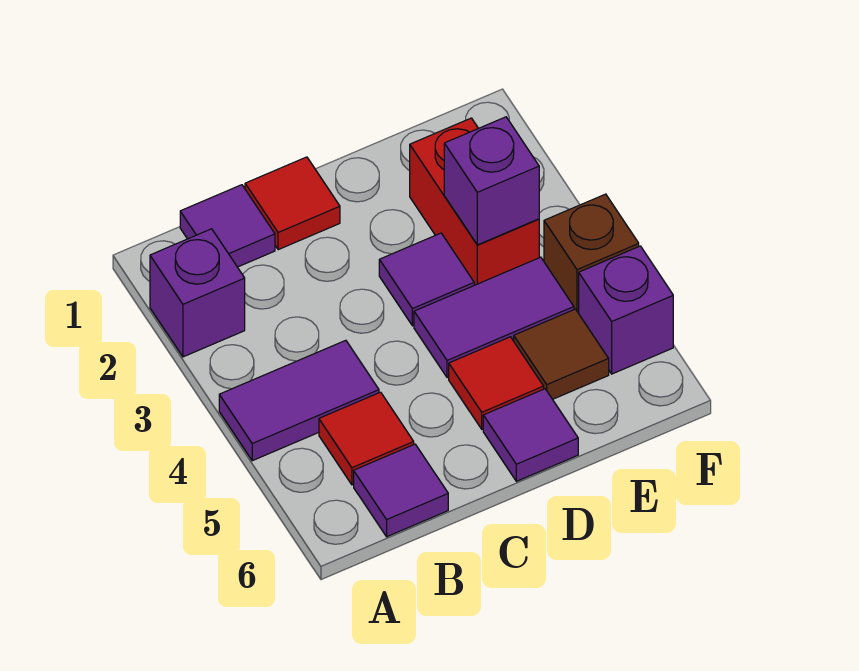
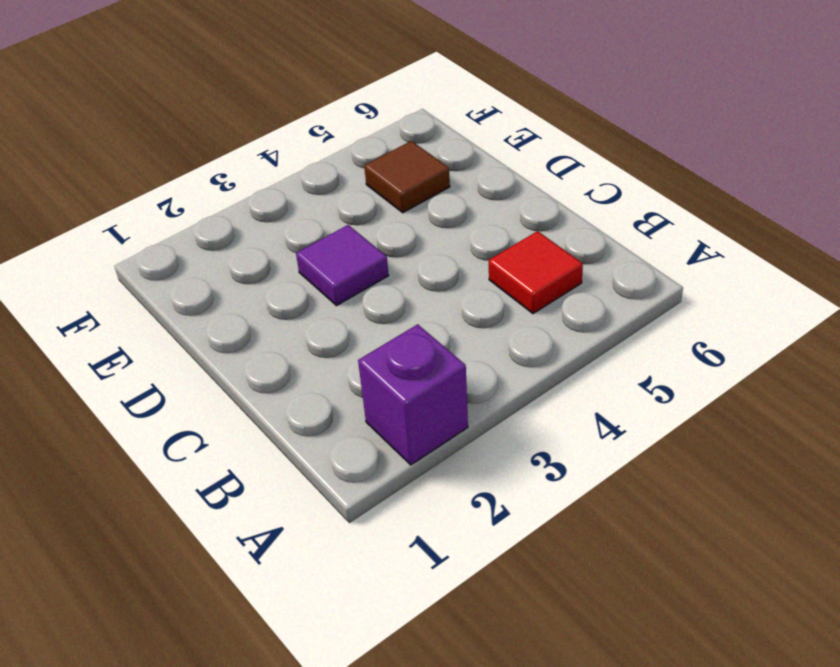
none -> purple tile A4:B4 level 1
none -> purple tile B1 level 1
none -> purple tile B6 level 1

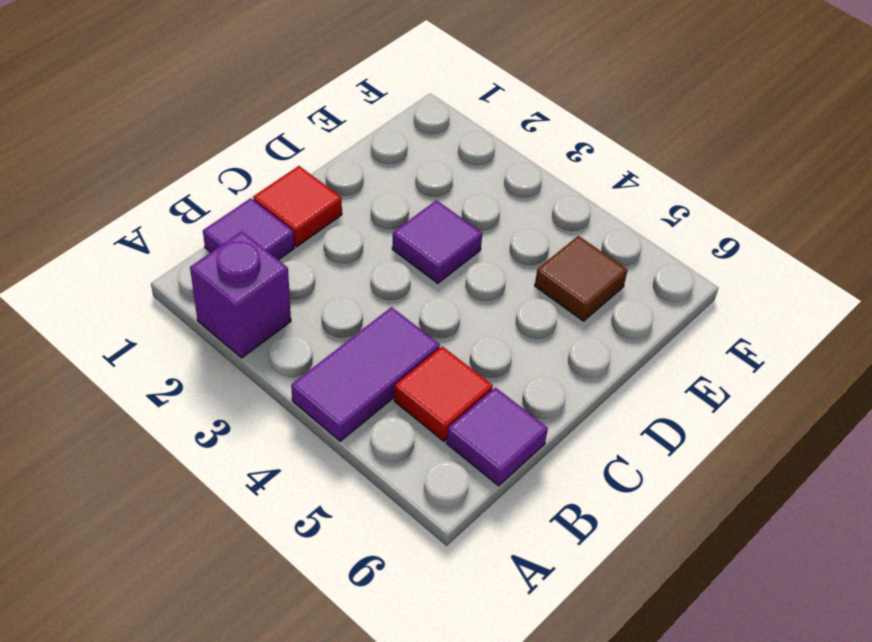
none -> purple tile D4:E4 level 1
none -> red tile D5 level 1
none -> purple tile D6 level 1

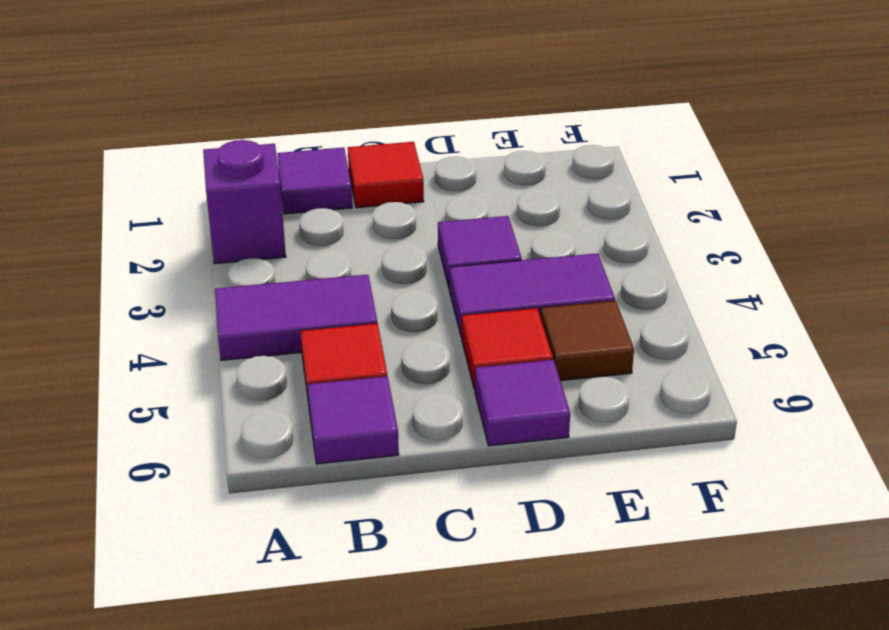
none -> red brick E2:E3 level 1
none -> brown brick F4 level 1
none -> purple brick F5 level 1

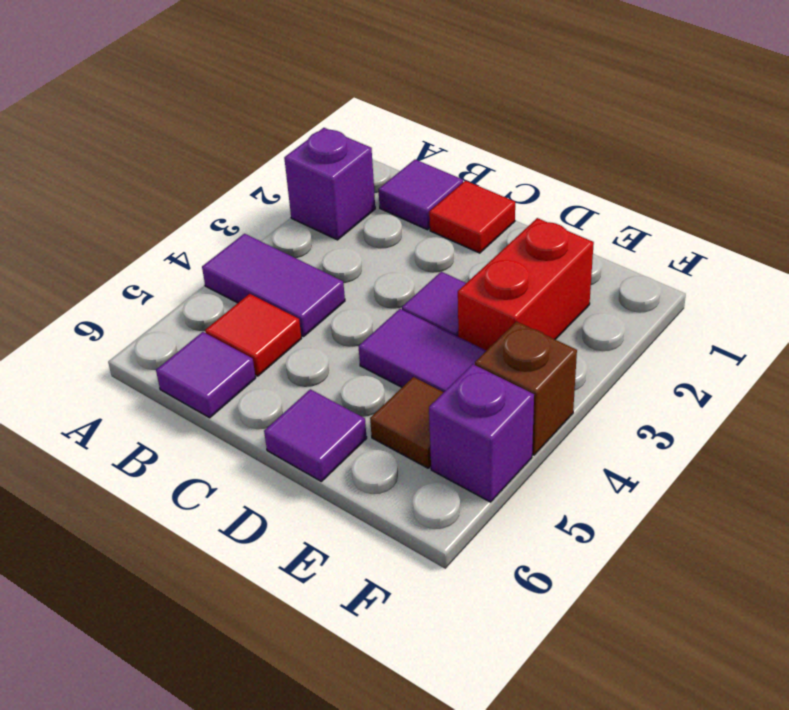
none -> red tile D5 level 1
none -> purple brick E3 level 2

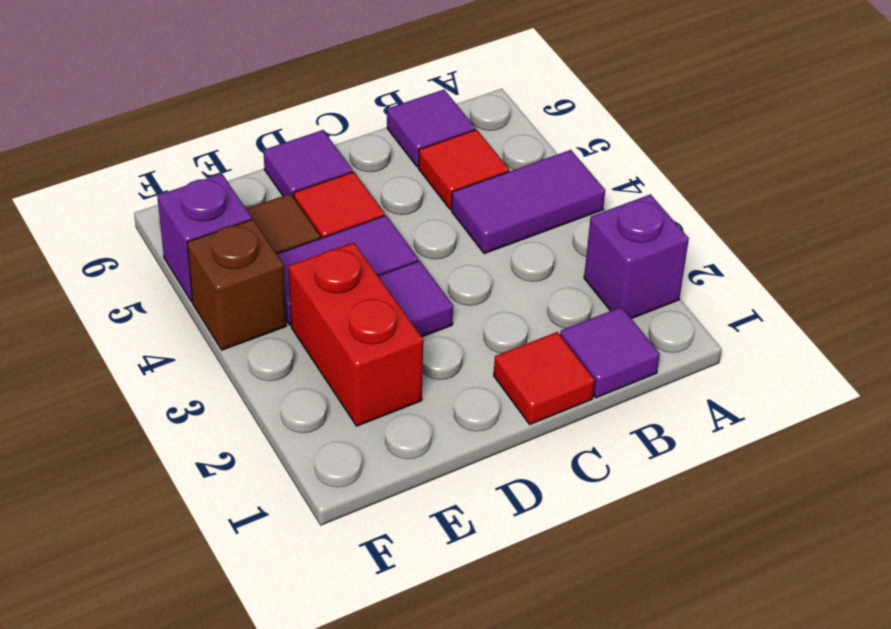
none -> purple brick E3 level 2

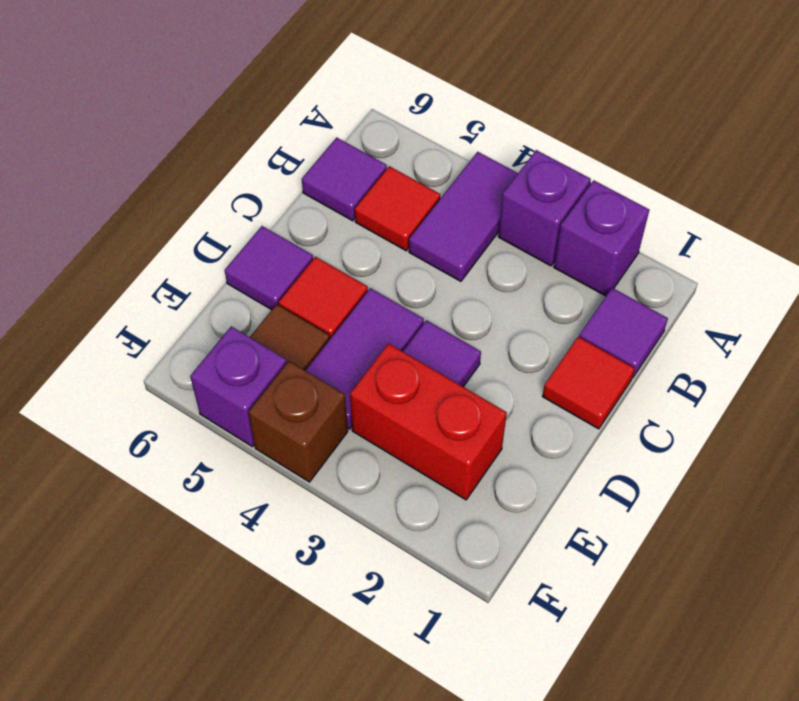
purple brick A3 level 1 -> purple brick E3 level 2

